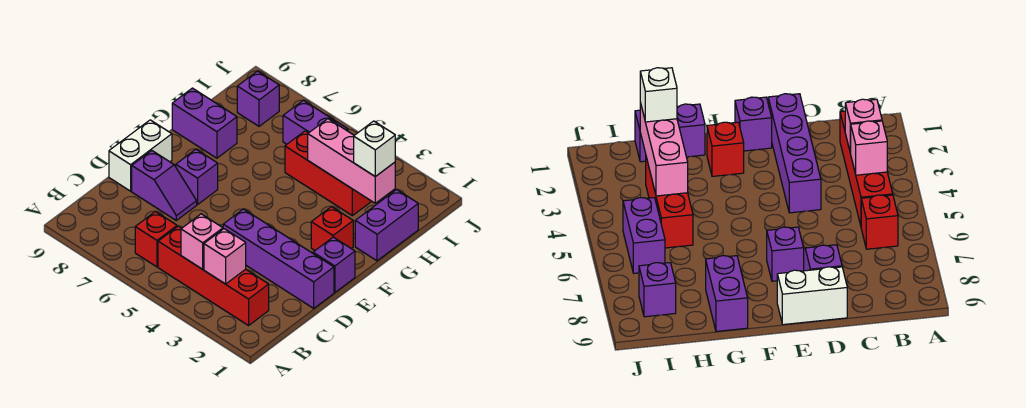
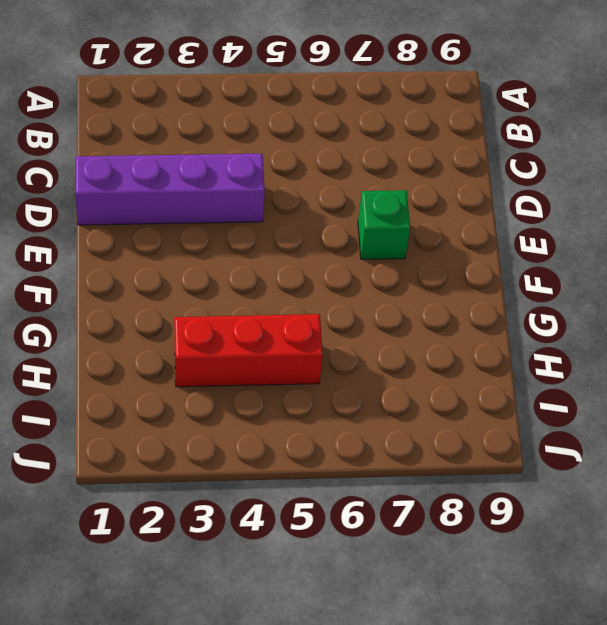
green brick E7 level 1 -> purple brick E7 level 1
none -> red brick B2:B5 level 1
none -> red brick B6 level 1
none -> purple slope D7:D8 level 1 top 8

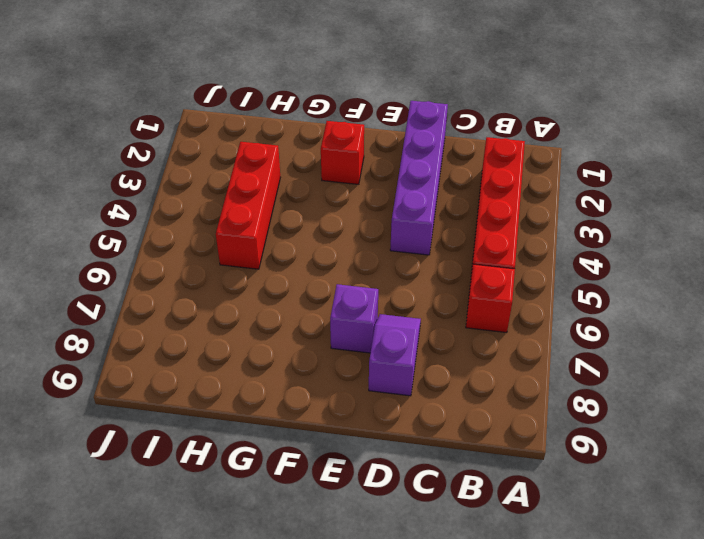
none -> white brick D9:E9 level 1
none -> purple brick E1 level 1
none -> purple brick G1:H1 level 1

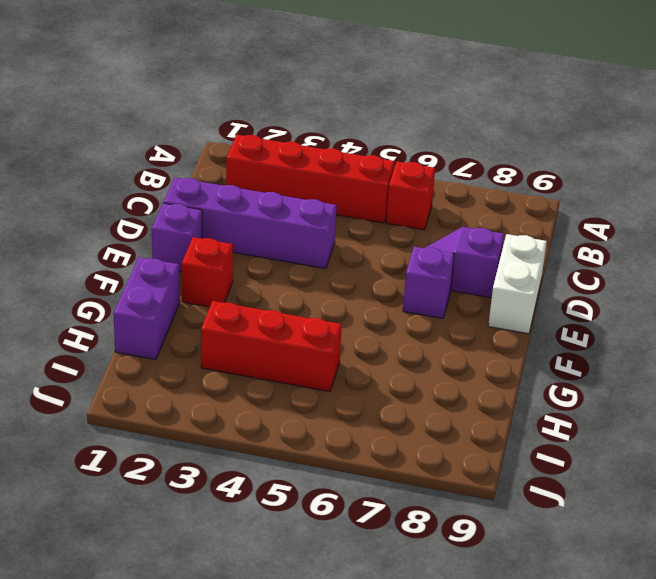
none -> purple brick G8:G9 level 1
none -> purple brick I5:I6 level 1
none -> purple brick I8 level 1

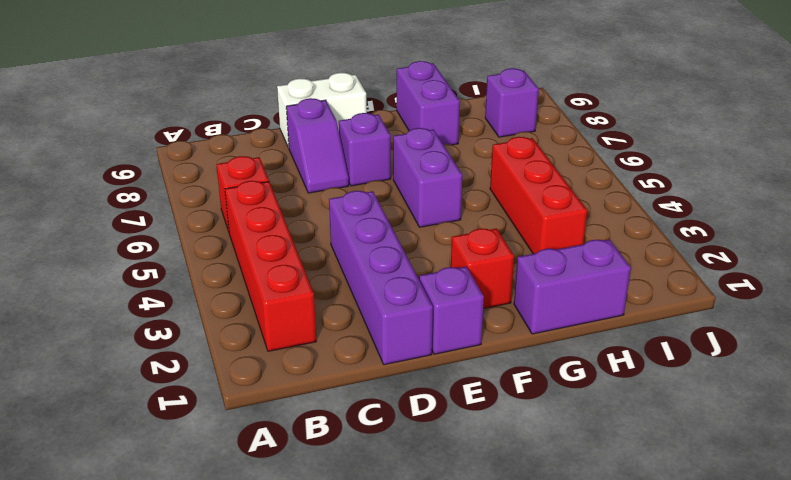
purple brick F5:F6 level 1 -> purple brick I5:I6 level 1
none -> pink brick B3 level 2
none -> pink brick B4 level 2
none -> pink brick H2:H4 level 2

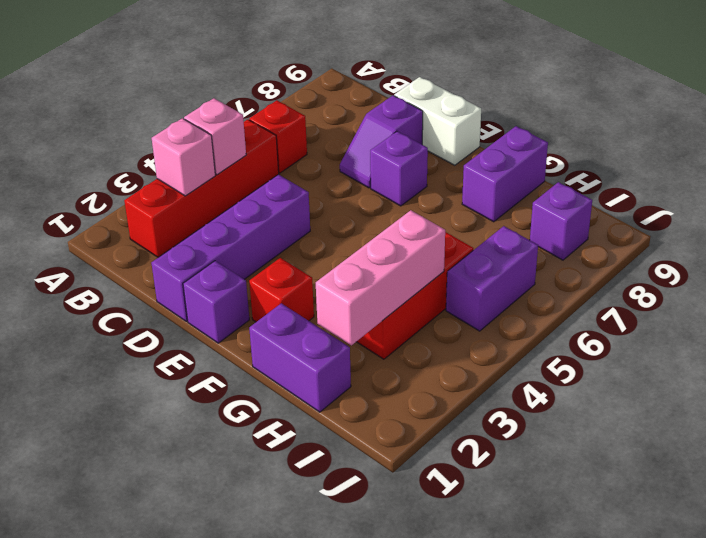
none -> white brick H2 level 3

